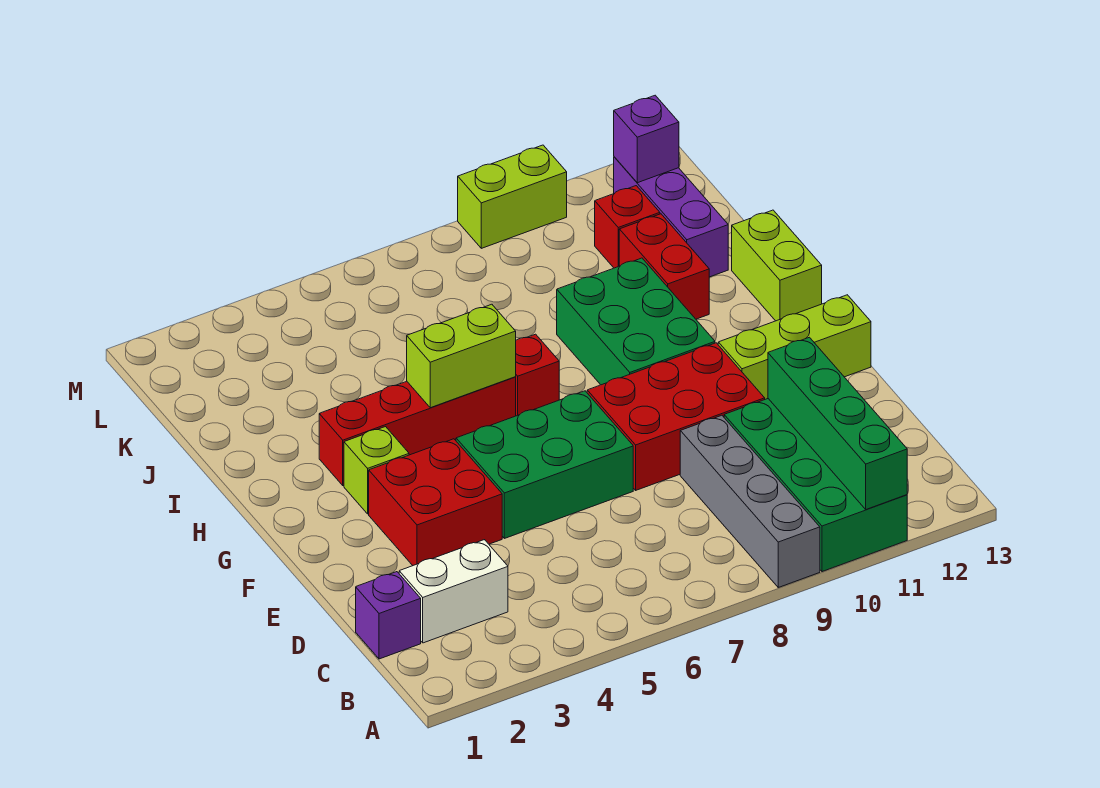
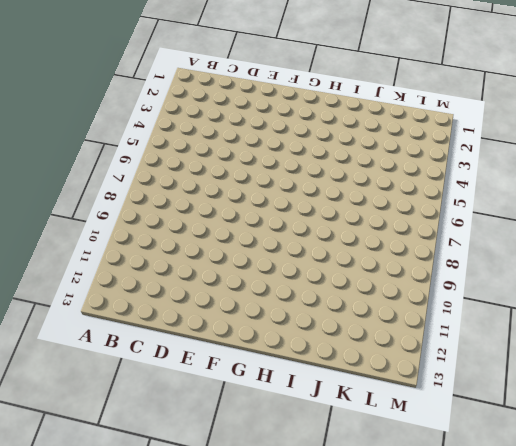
none -> grey brick A9:D9 level 1
none -> green brick A10:D11 level 1
none -> purple brick C1 level 1

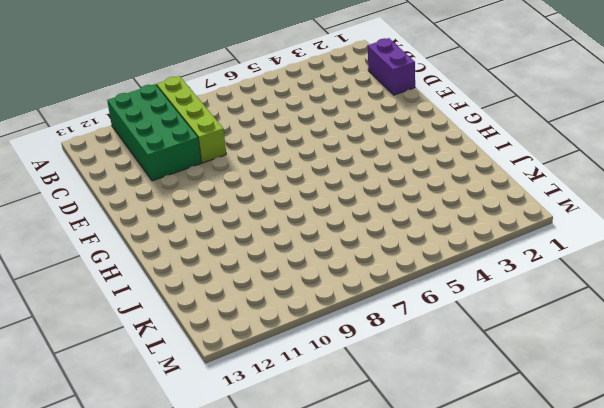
lime brick A9:D9 level 1 -> grey brick A9:D9 level 1
purple brick C1:D1 level 1 -> purple brick C1 level 1
none -> white brick C2:C3 level 1
none -> red brick E3:F4 level 1
none -> green brick E5:F7 level 1

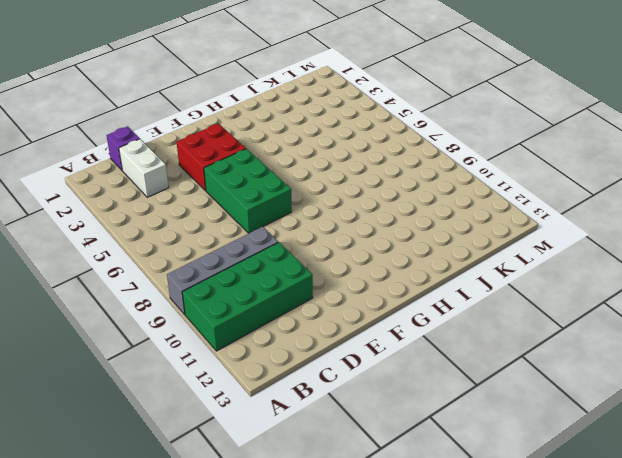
none -> red brick E8:F10 level 1
none -> lime brick F11:F13 level 1
none -> lime brick G3 level 1

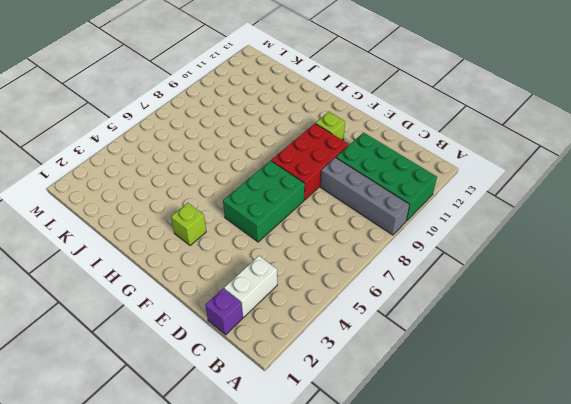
lime brick F11 level 1 -> lime brick F11:F13 level 1
none -> red brick E3:F4 level 1
none -> green brick G9:I10 level 1
none -> red brick H3:H6 level 1

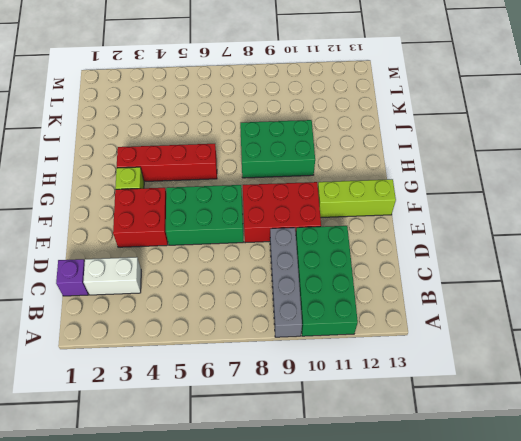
green brick H8:I10 level 1 -> green brick G9:I10 level 1
none -> red brick H7 level 1
none -> lime brick H13:I13 level 1
none -> red brick I11:J11 level 1

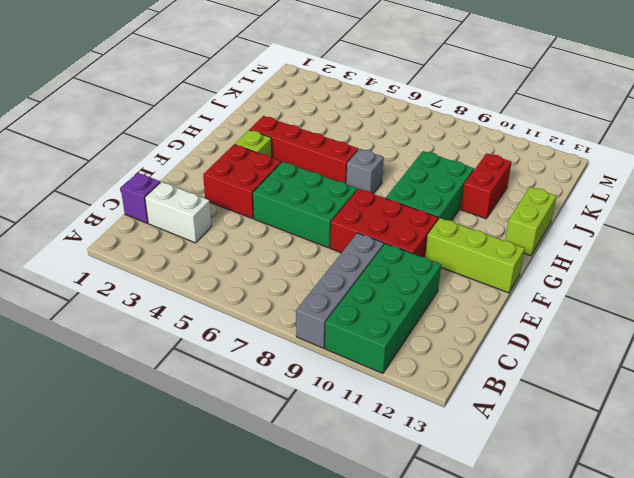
grey brick H7 level 1 -> red brick H7 level 1
none -> purple brick J12:L12 level 1
none -> red brick K11 level 1
none -> lime brick M9:M10 level 1

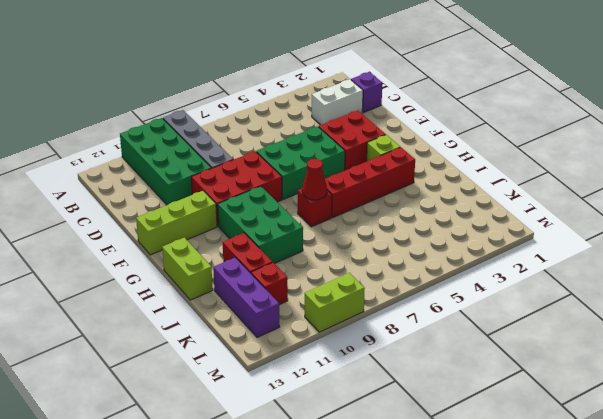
red cone H7 level 2 -> none
none -> green brick A11:D11 level 2
none -> lime brick H5:H6 level 2
none -> purple brick L12 level 2

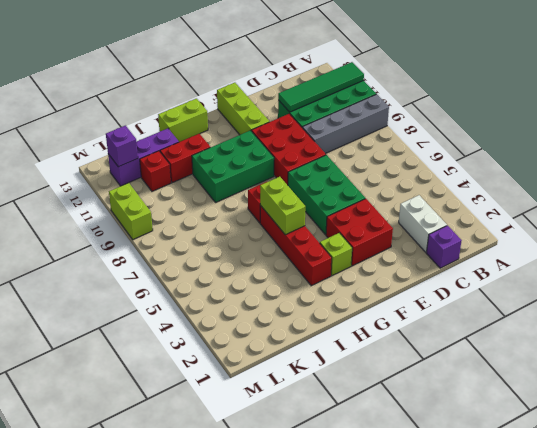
green tile A11:D11 level 2 -> green brick A11:D11 level 2

